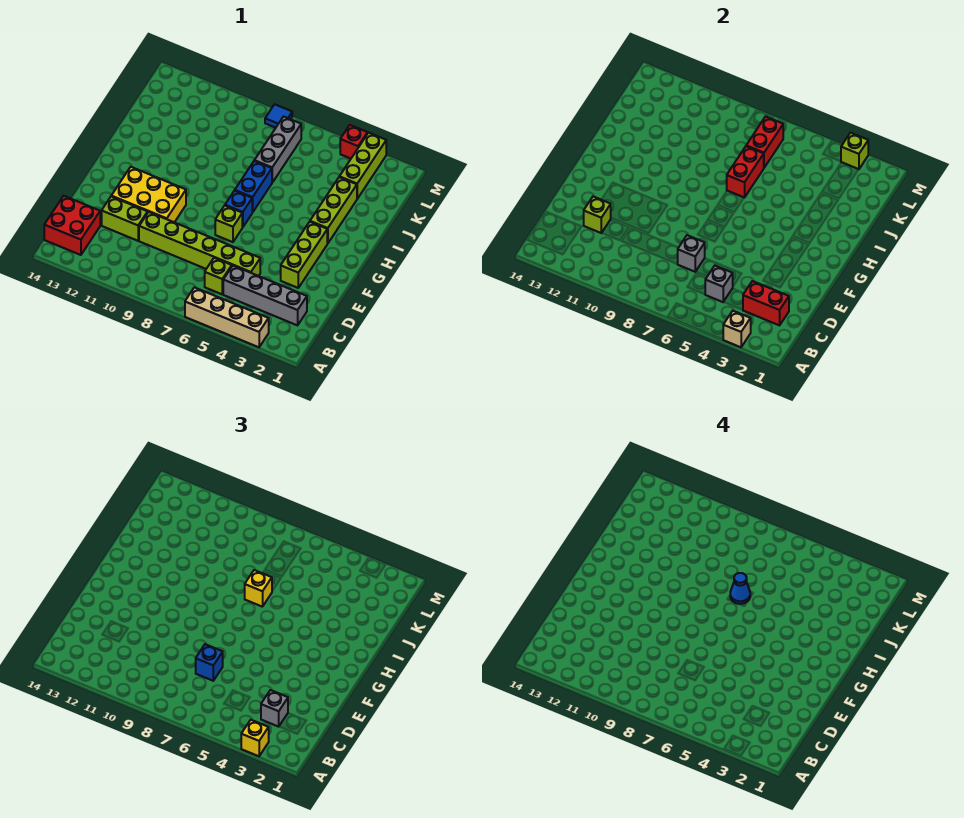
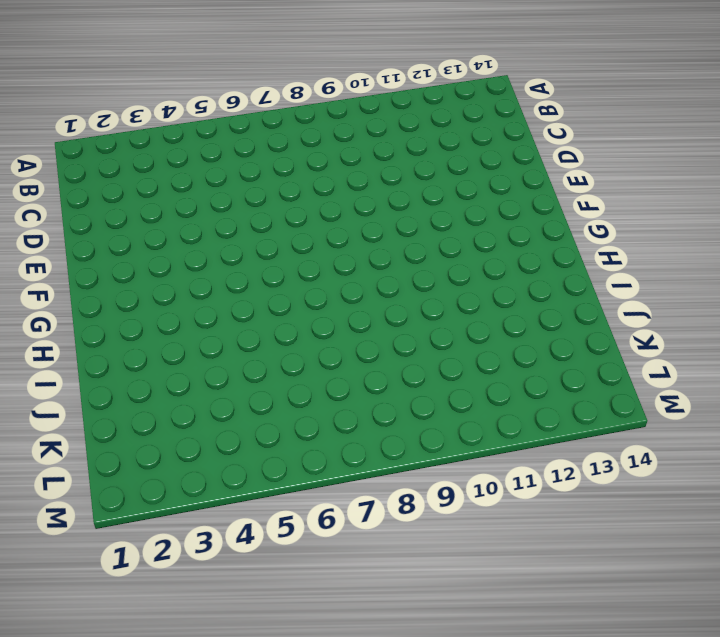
none -> tan brick A3:A6 level 1
none -> red brick B13:C14 level 1
none -> grey brick C2:C5 level 1

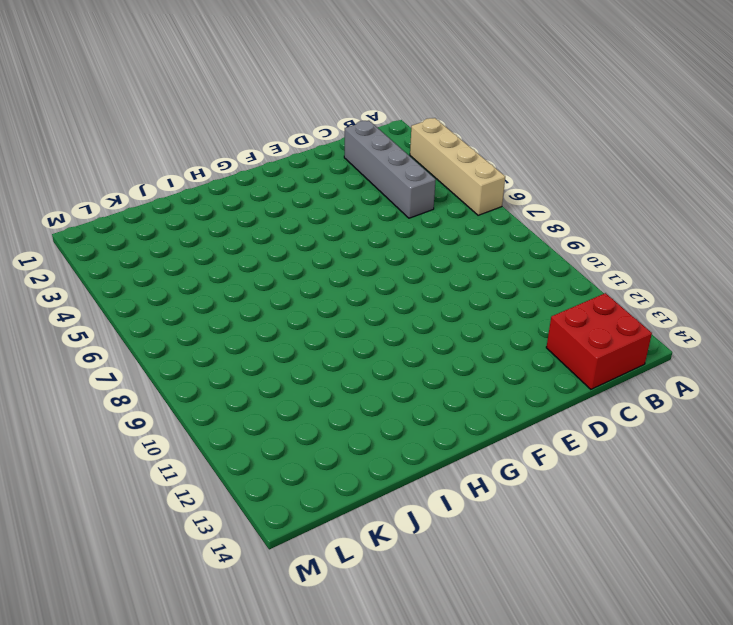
none -> lime brick C6 level 1
none -> lime brick D5:D10 level 1
none -> lime brick D11:D12 level 1

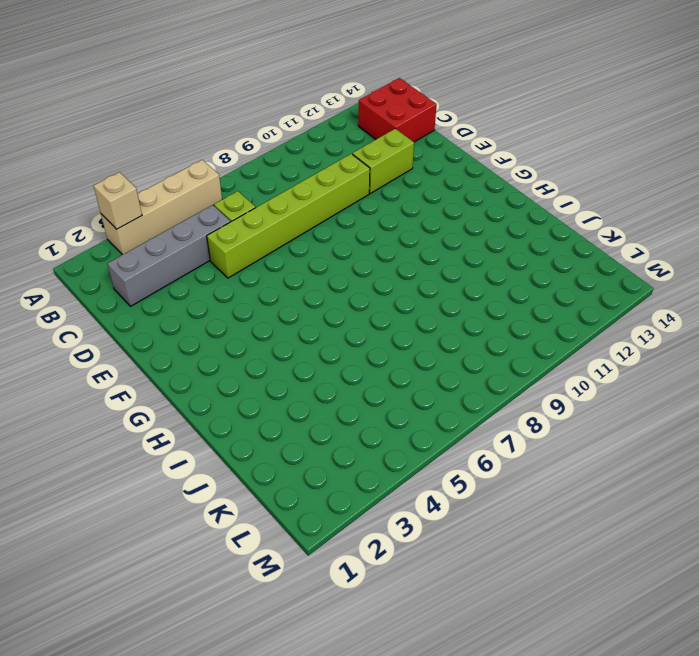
none -> lime brick E3:G3 level 1
none -> yellow brick E10:F12 level 1
none -> lime brick F7 level 1

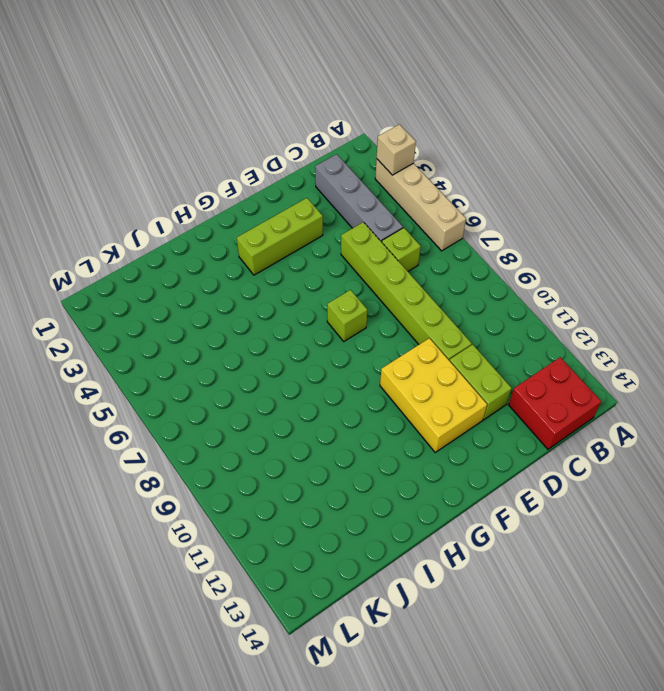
none -> blue brick G7 level 1
none -> lime brick H3:J3 level 1
none -> blue brick H7:I7 level 1

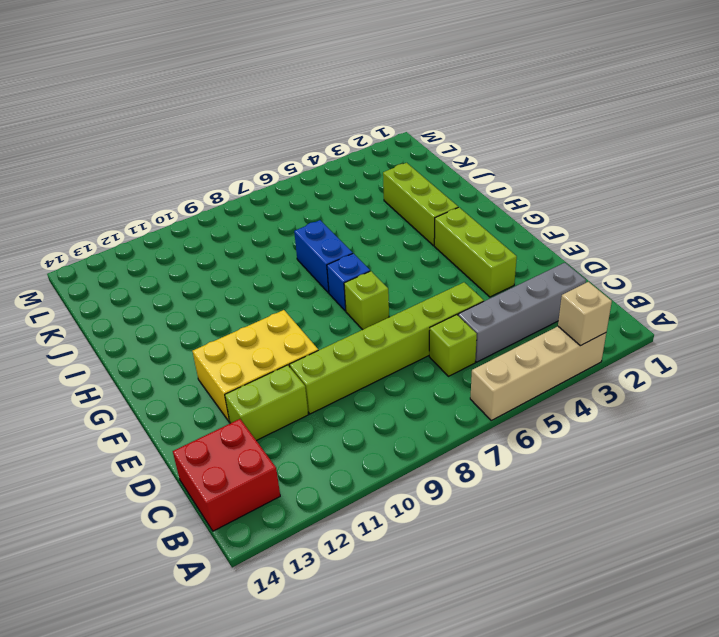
none -> grey brick J7:L7 level 1
none -> lime brick K3:M3 level 1
none -> red brick M4 level 1

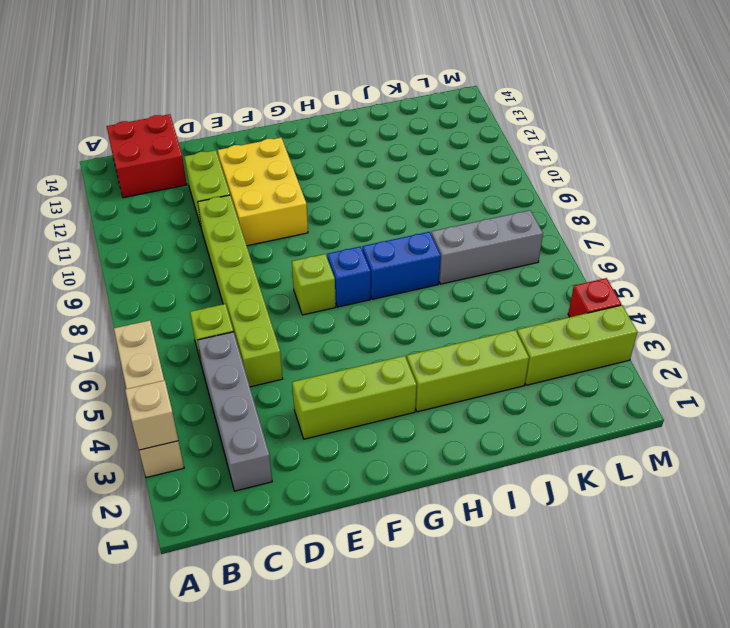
none -> blue tile M8 level 1
none -> red brick C2:C3 level 2
none -> grey brick C5 level 2

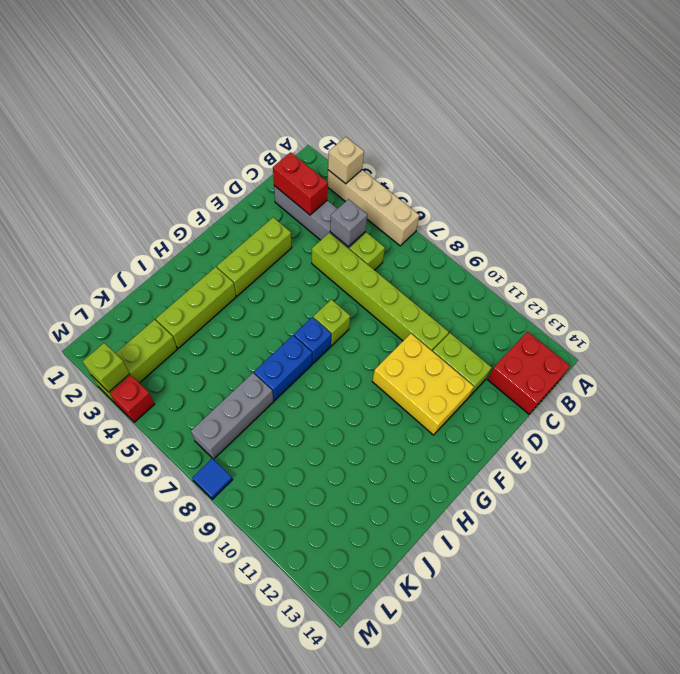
none -> grey brick D7 level 2
none -> lime brick D12 level 2
none -> red brick I7:J7 level 2

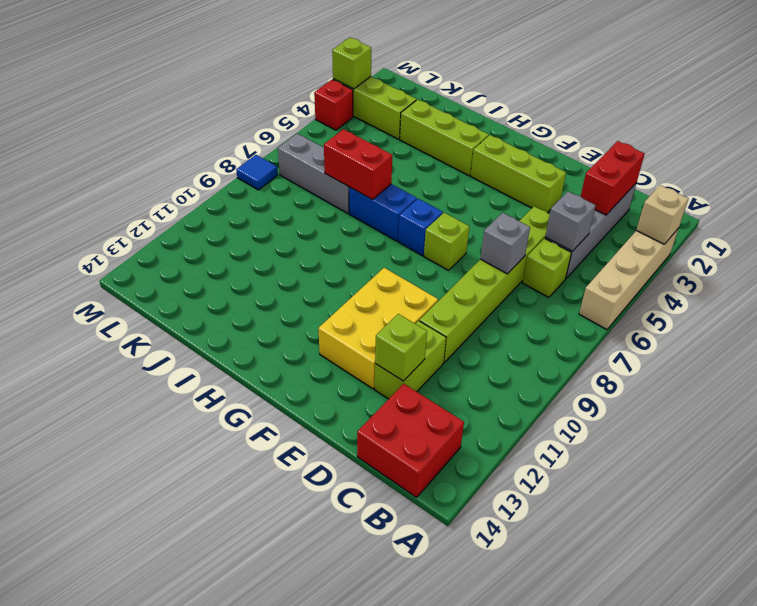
none -> red brick K7:L7 level 2
none -> yellow brick A3 level 3
none -> grey brick C3 level 3

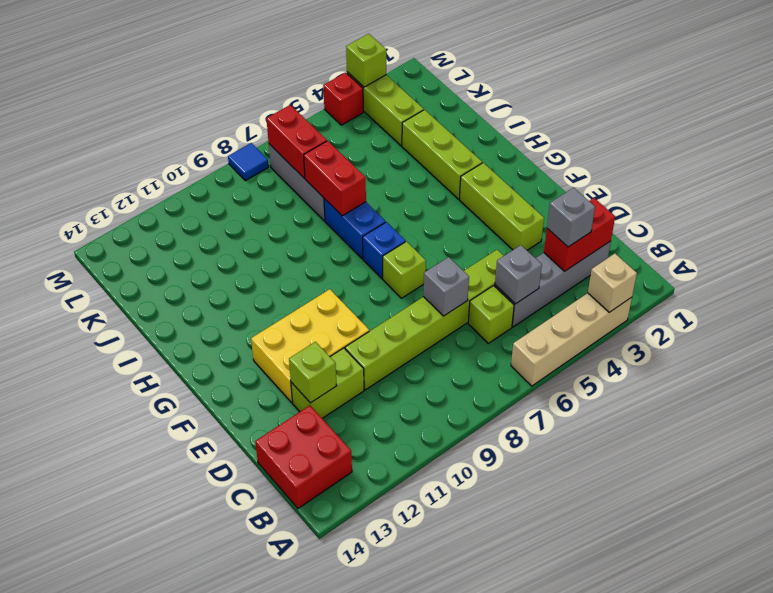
none -> yellow brick A3 level 3
none -> blue brick D7 level 3
none -> yellow brick I7 level 3

